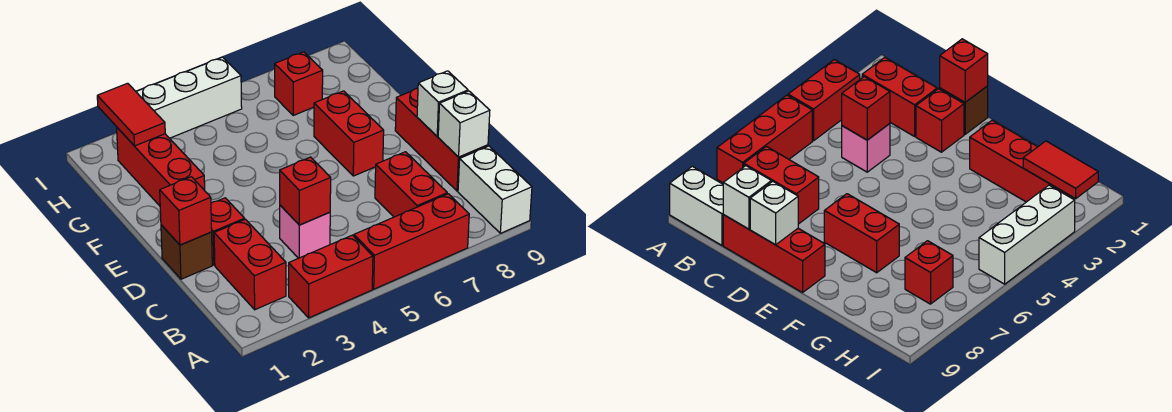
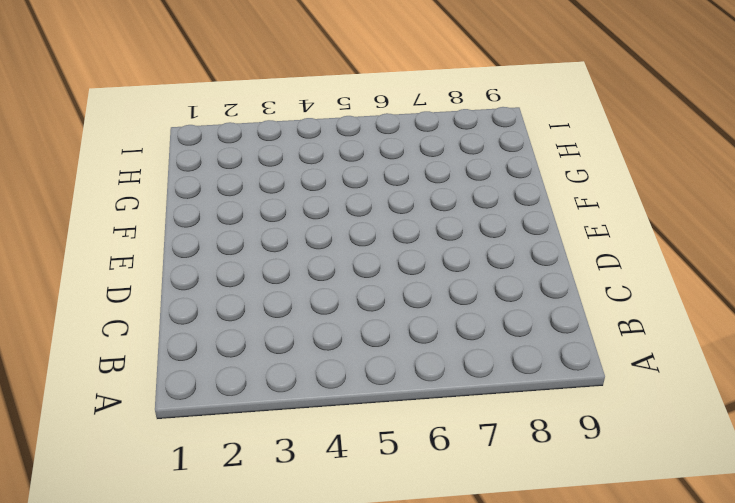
none -> red brick A3:A4 level 1
none -> red brick A5:A7 level 1
none -> white brick A9:B9 level 1

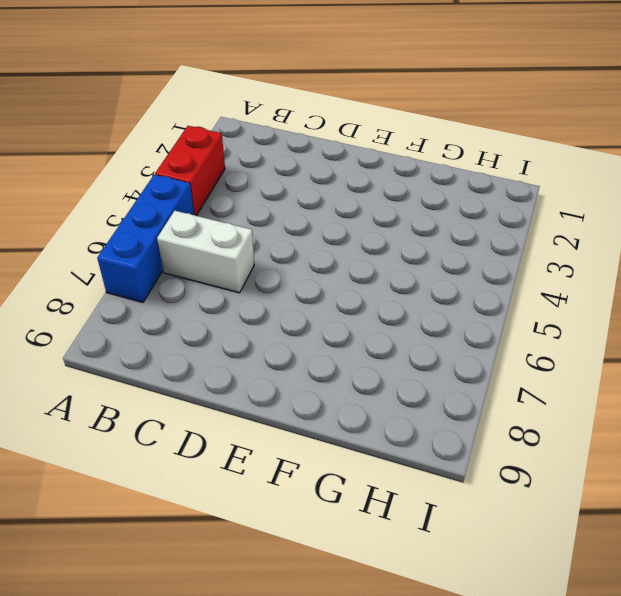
blue brick A5:A7 level 1 -> red brick A5:A7 level 1
white brick B6:C6 level 1 -> white brick A9:B9 level 1
none -> red brick B2:C2 level 1
none -> red brick B7:C7 level 1
none -> pink brick C4 level 1

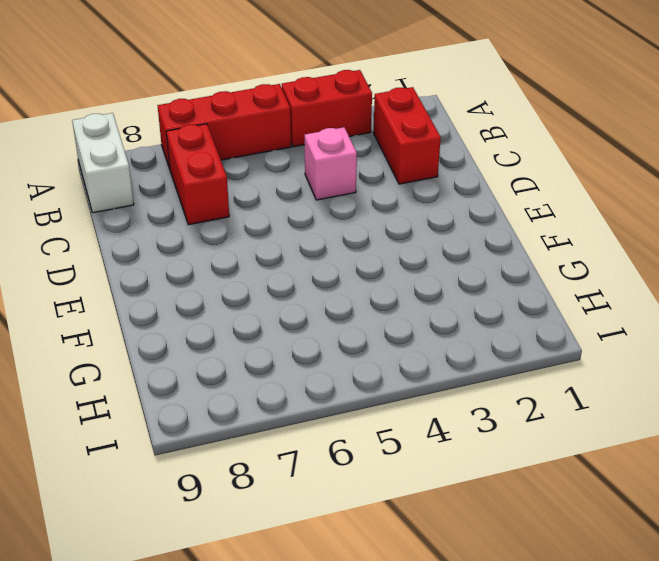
none -> red brick C9:E9 level 1
none -> brown brick D1 level 1
none -> red brick D2 level 1

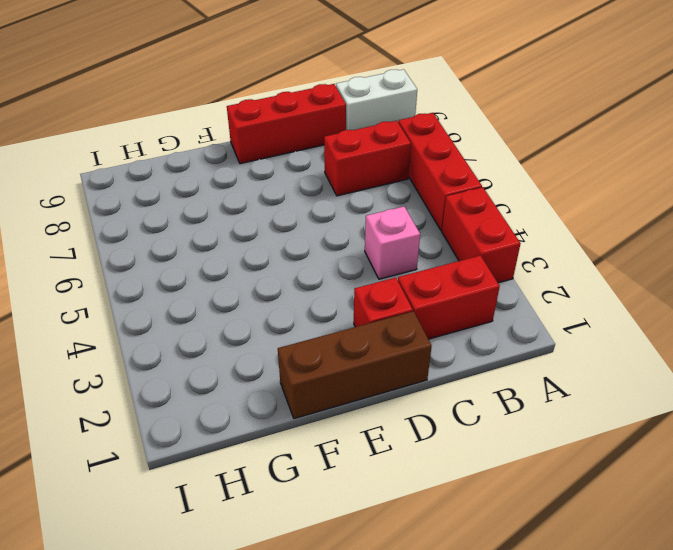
brown brick D1:F1 level 1 -> brown brick D1 level 1
none -> red brick E7:F7 level 1
none -> red brick F2:H2 level 1
none -> red brick H7 level 1

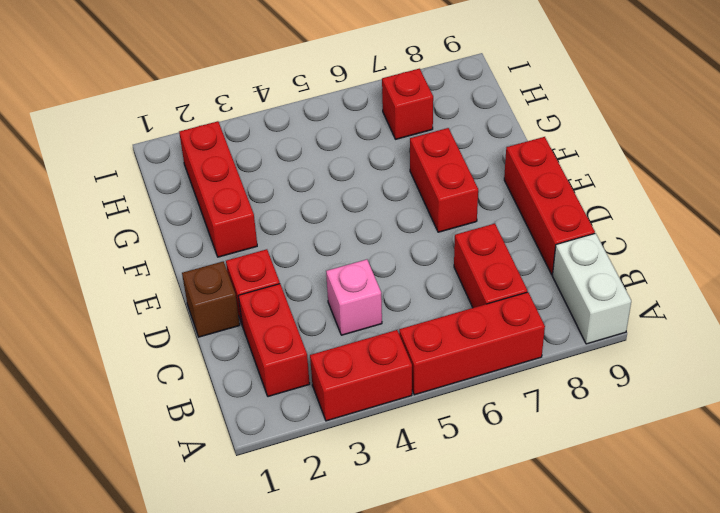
none -> white brick I3:I5 level 1
none -> red brick C4 level 2
none -> white brick C9 level 2

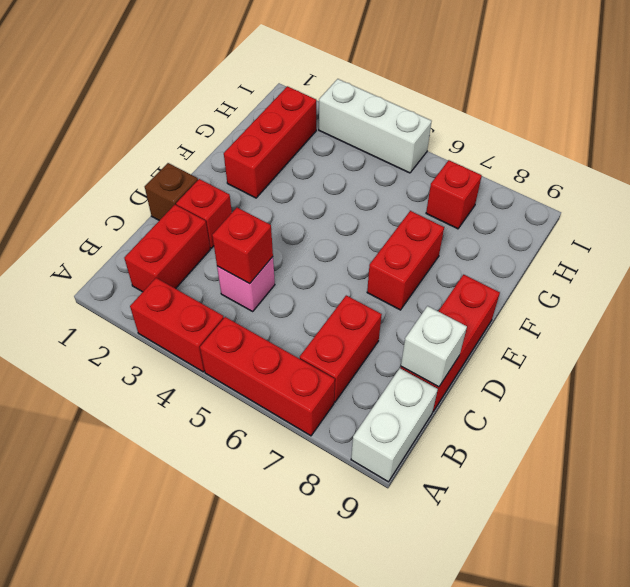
none -> red brick D1 level 2
none -> white brick D9 level 2
none -> red tile H2:I2 level 2

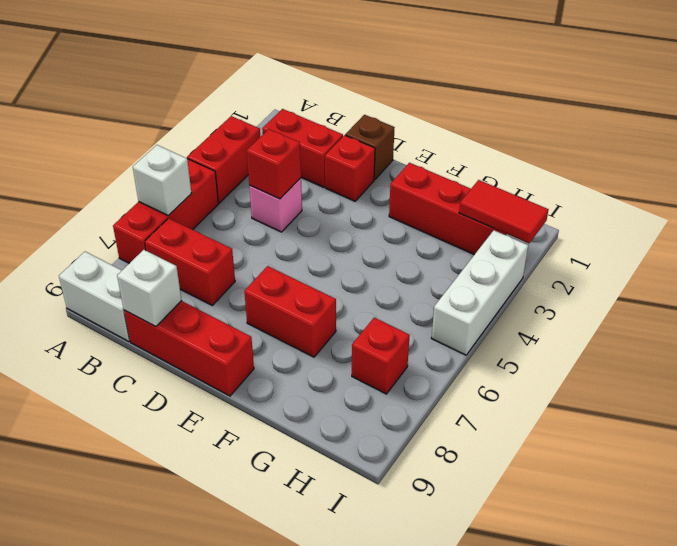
white brick A6 level 2 -> white brick D9 level 2
none -> red brick D1 level 2

